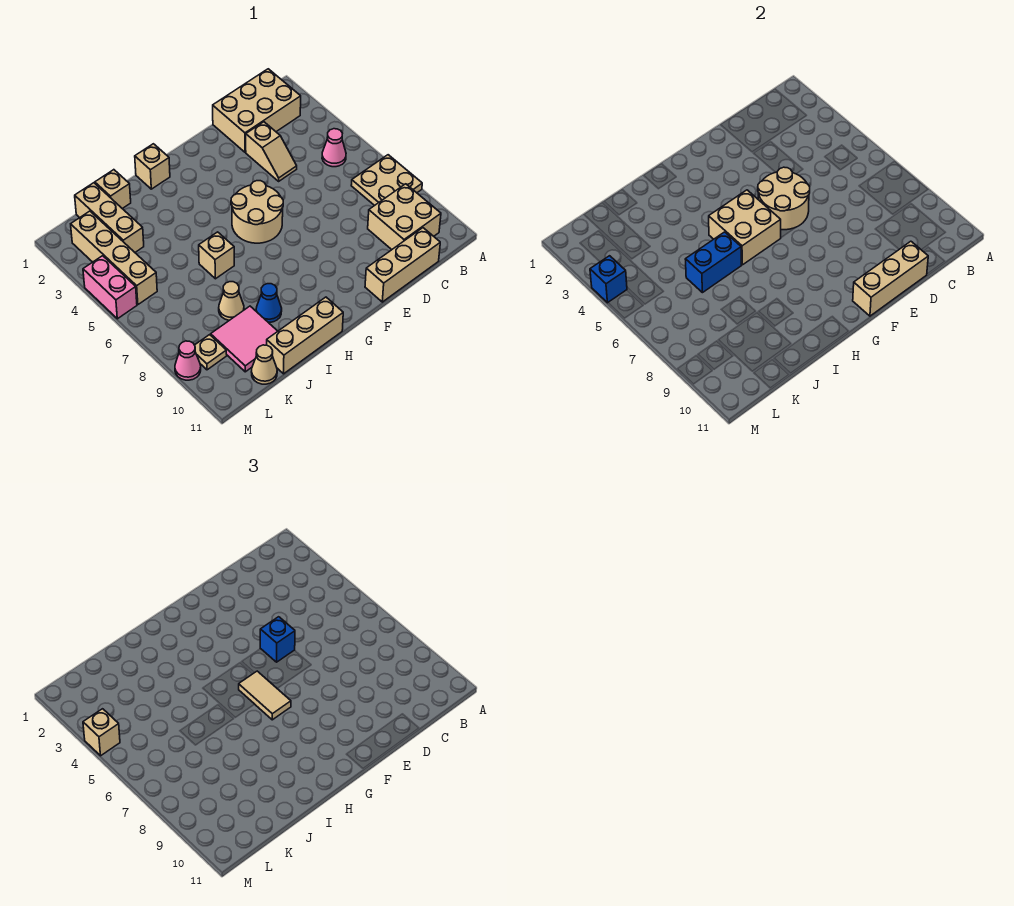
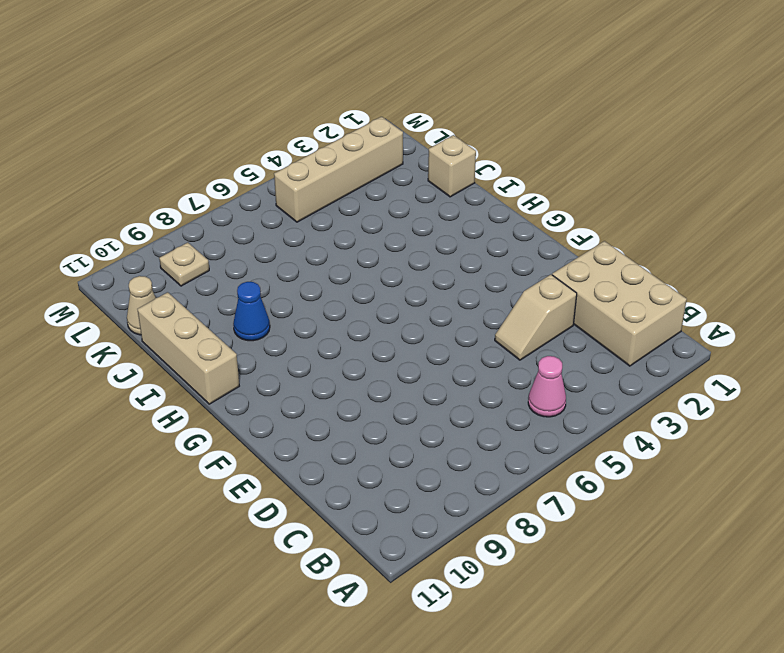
none -> tan plate A7:B8 level 1
none -> tan brick B9:C10 level 1
none -> tan brick C11:E11 level 1

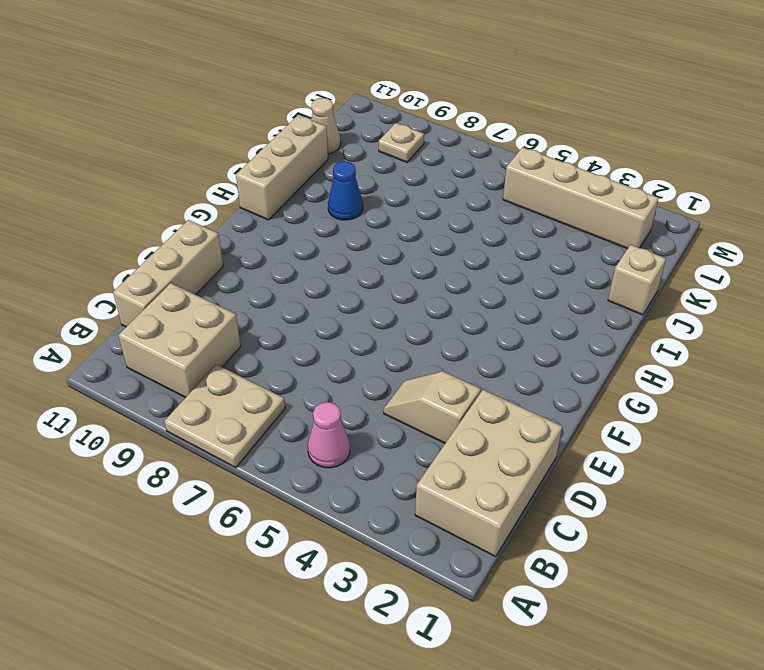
none -> tan round brick F5:G6 level 1
none -> tan brick H1 level 1
none -> tan brick I6 level 1

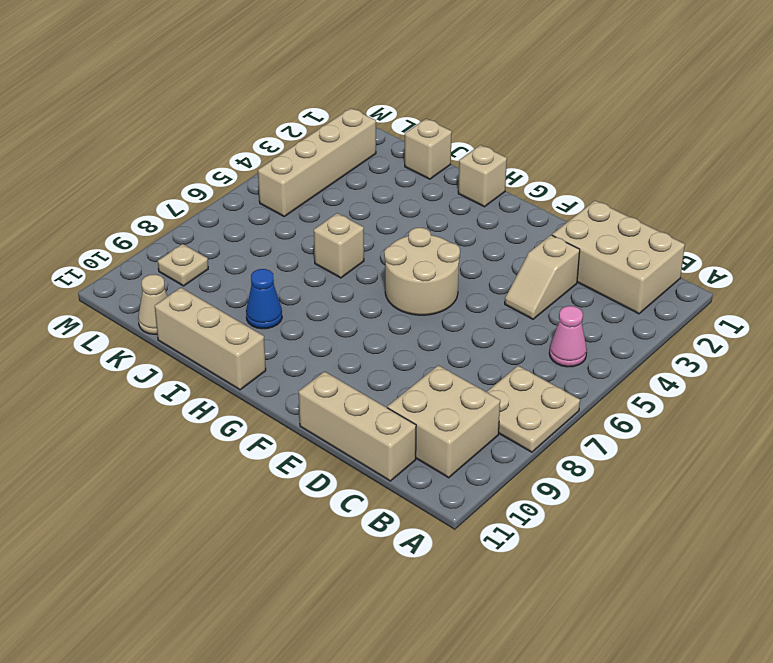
none -> tan cone J8 level 1
none -> pink tile J9:K10 level 1
none -> tan brick K1:K3 level 1

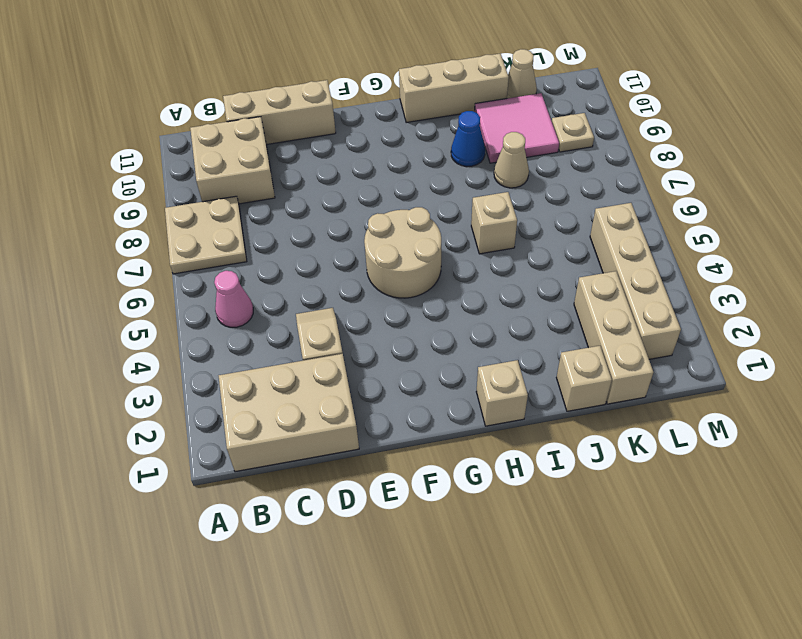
none -> pink brick M4:M5 level 1
none -> pink cone M9 level 1
none -> tan brick D11:F11 level 2

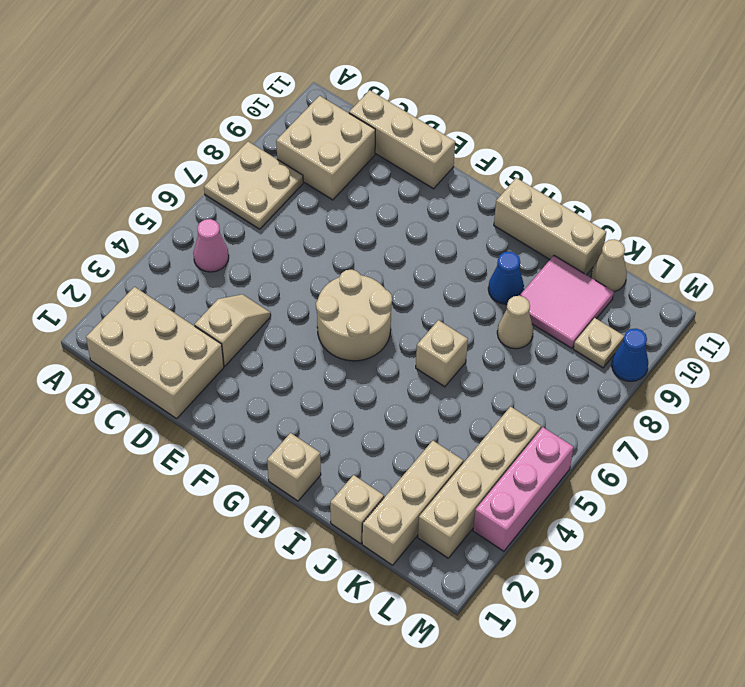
pink brick M3:M5 level 1 -> pink brick M4:M5 level 1
blue cone M9 level 1 -> pink cone M9 level 1
none -> tan brick D11:F11 level 2
none -> tan round brick E5:F6 level 2
none -> tan brick G5:H6 level 2

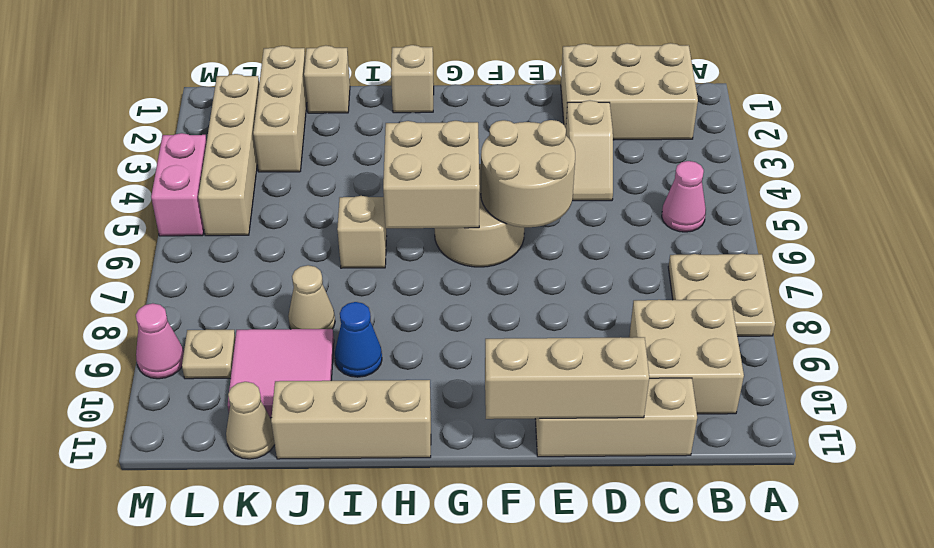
none -> blue brick I6:J6 level 2
none -> blue brick M4 level 2
none -> blue brick E5 level 3

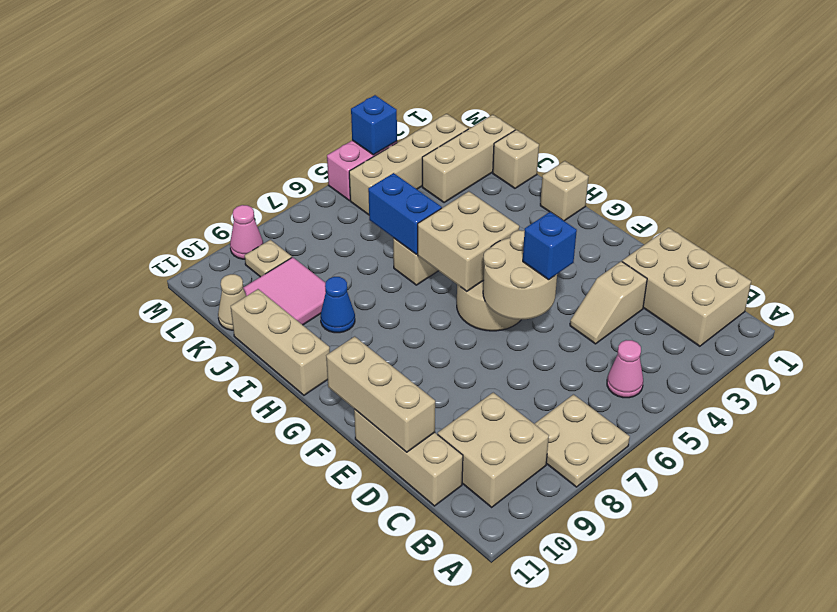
none -> tan cone J8 level 1
none -> tan tile G6:G7 level 3
none -> tan brick M4 level 3

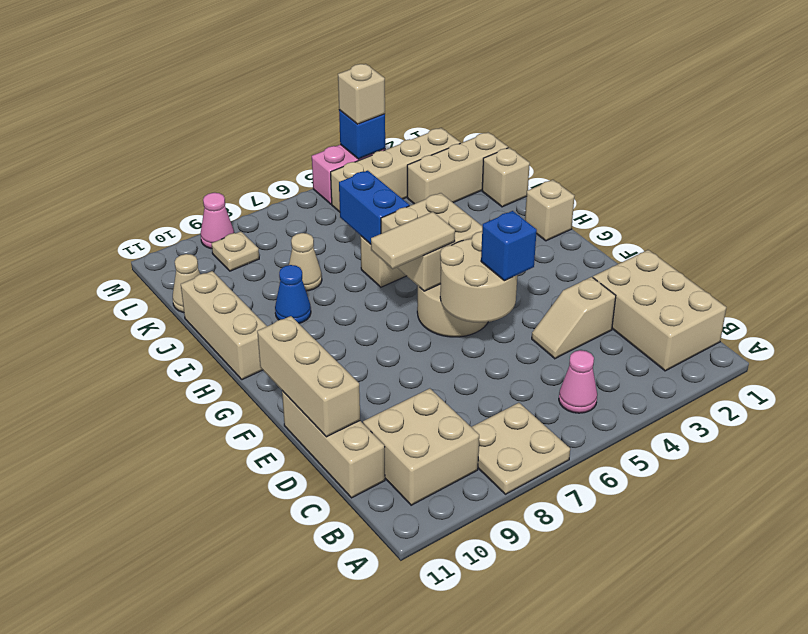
none -> pink tile J9:K10 level 1

